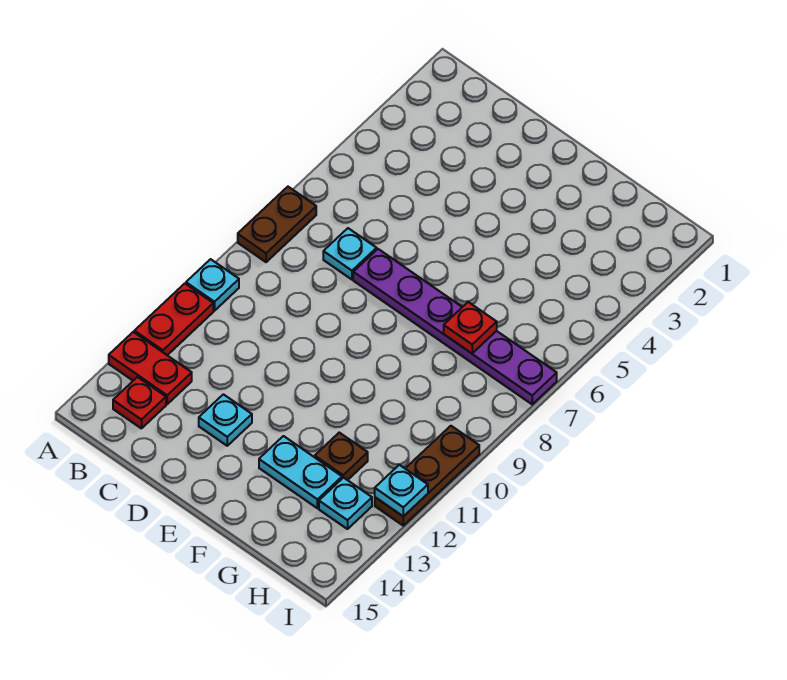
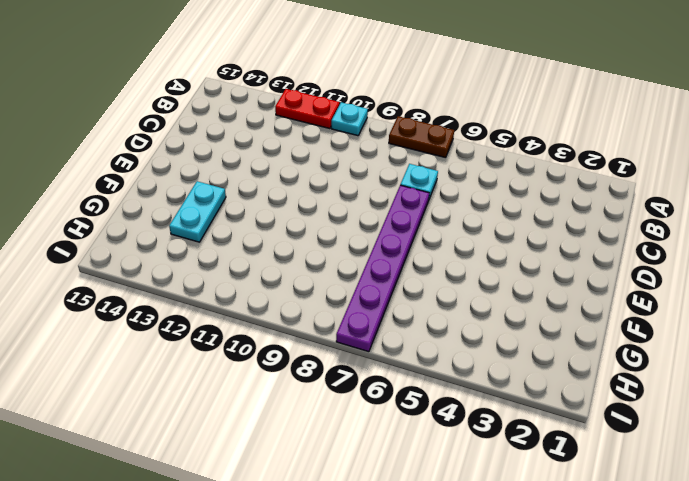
none -> red plate A13:B13 level 1
none -> red plate B14 level 1
none -> cyan plate D13 level 1

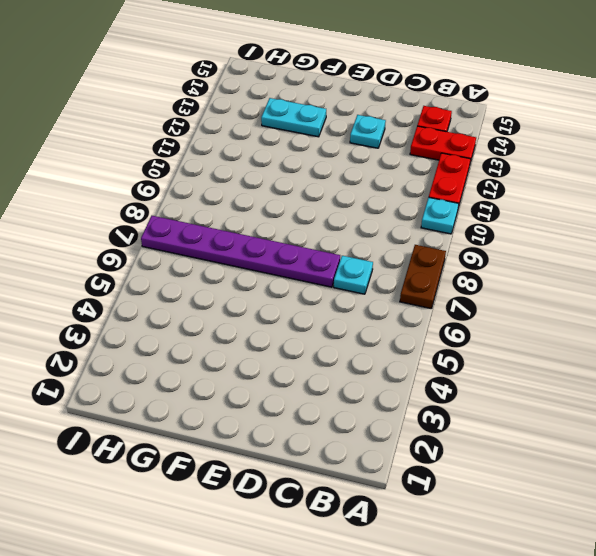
none -> brown plate G12 level 1
none -> cyan plate H13 level 1
none -> brown plate I10:I12 level 1

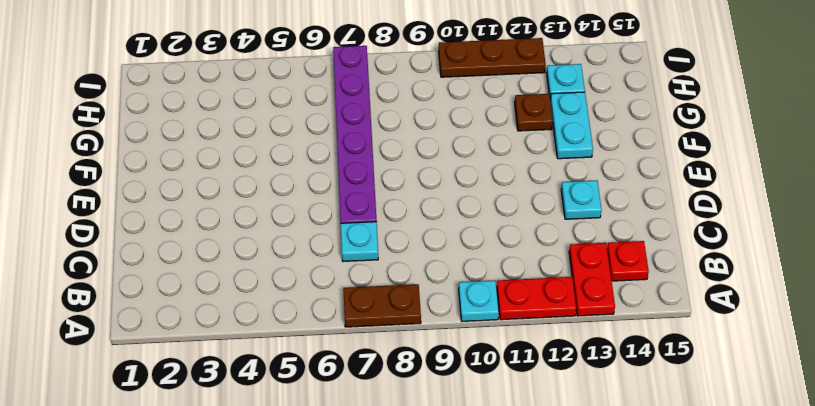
none -> red plate G7 level 2
none -> cyan plate I12 level 2

